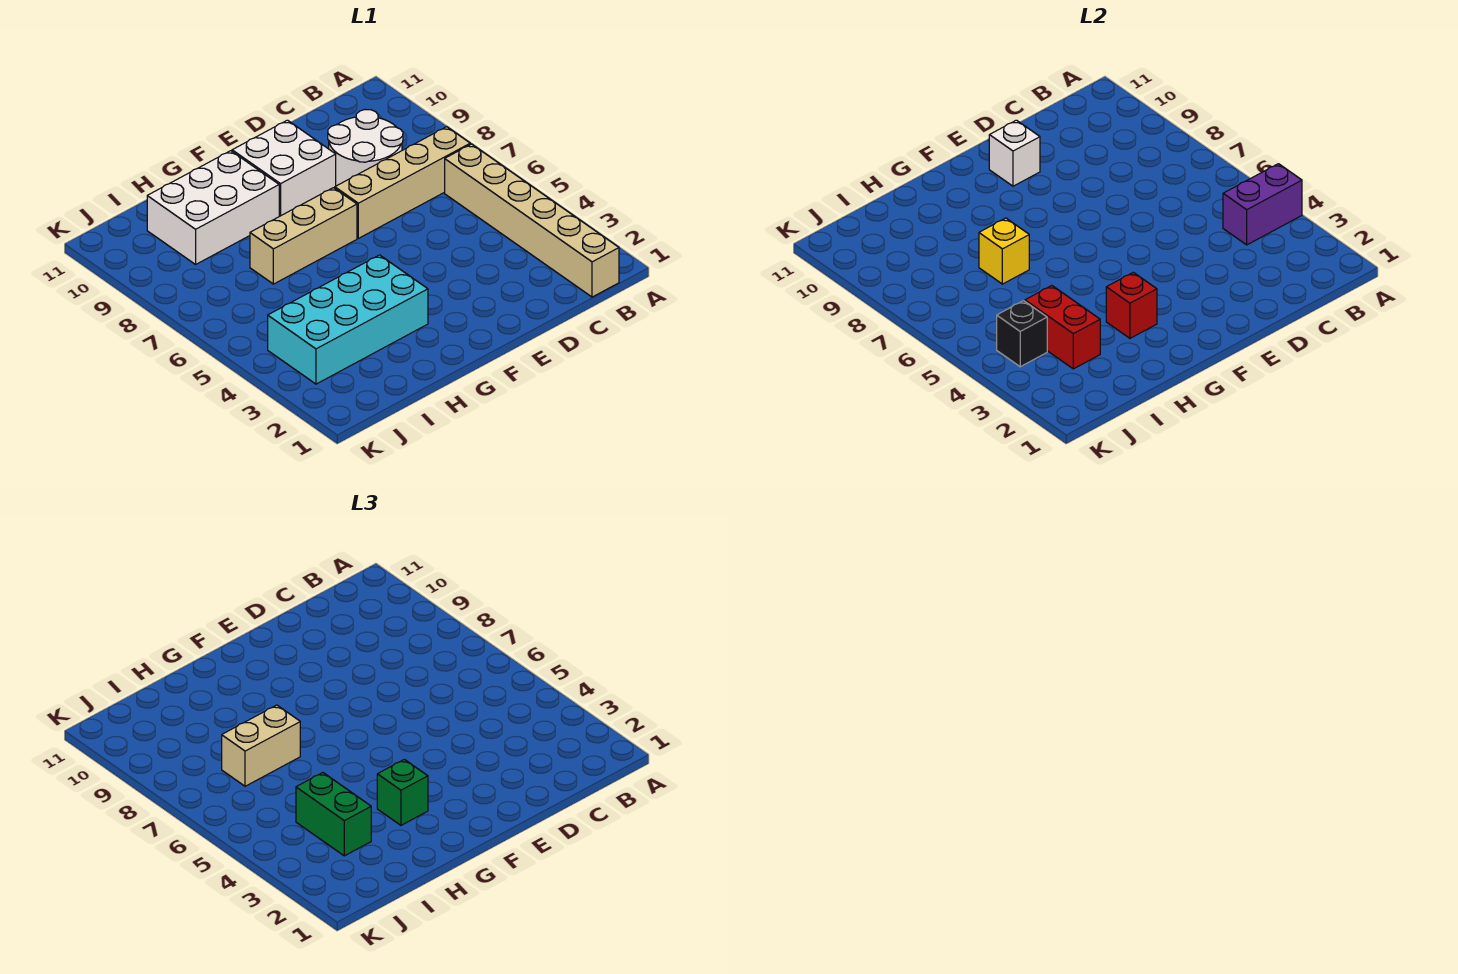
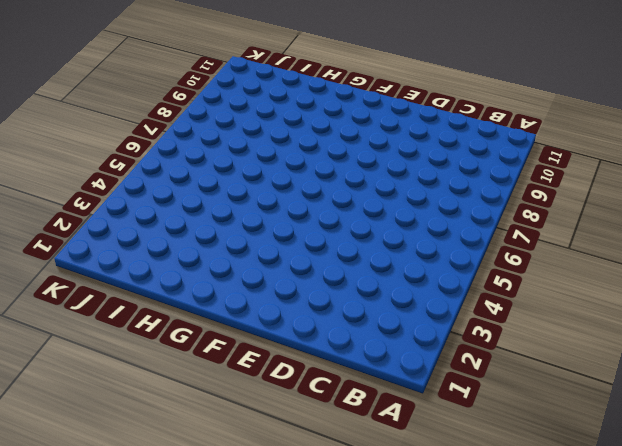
none -> tan brick B1:B6 level 1
none -> tan brick B7:E7 level 1
none -> white round brick C8:D9 level 1

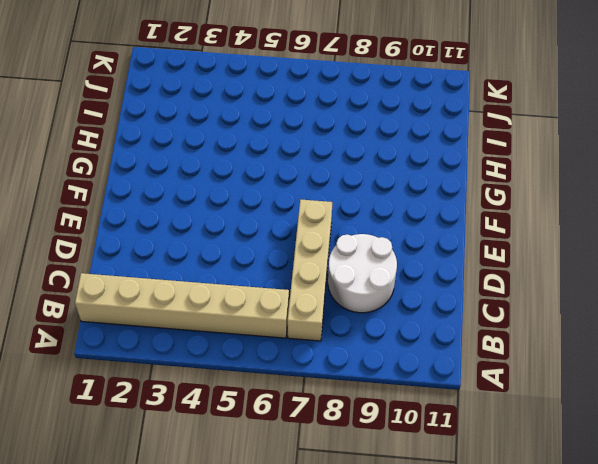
none -> white brick E9:F10 level 1
none -> tan brick F7:H7 level 1
none -> cyan brick G3:J4 level 1

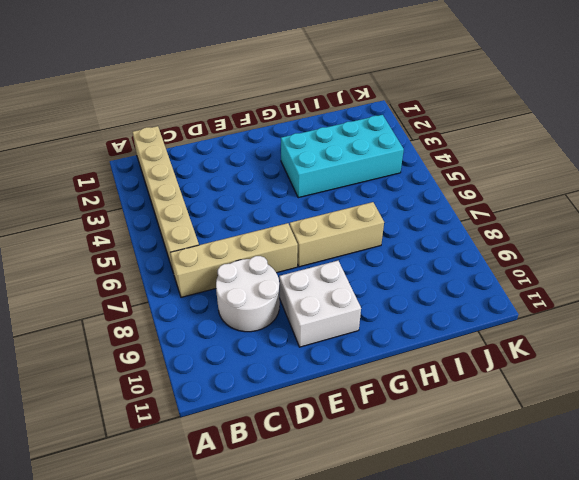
none -> white brick G9:I10 level 1
none -> purple brick A4:B4 level 2
none -> white brick E10 level 2

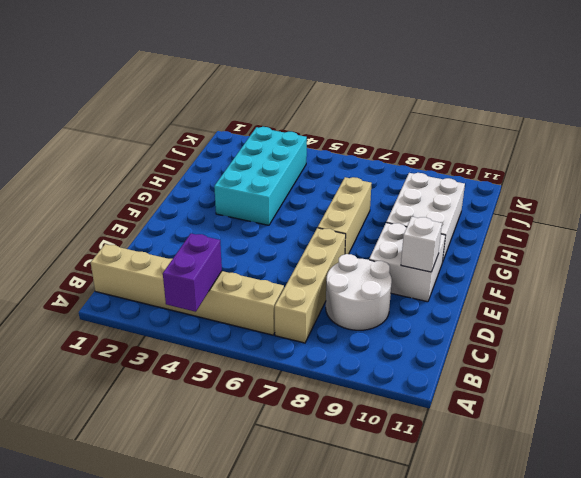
none -> red brick G3 level 2
none -> yellow brick H7 level 2
none -> red brick I3:I4 level 2

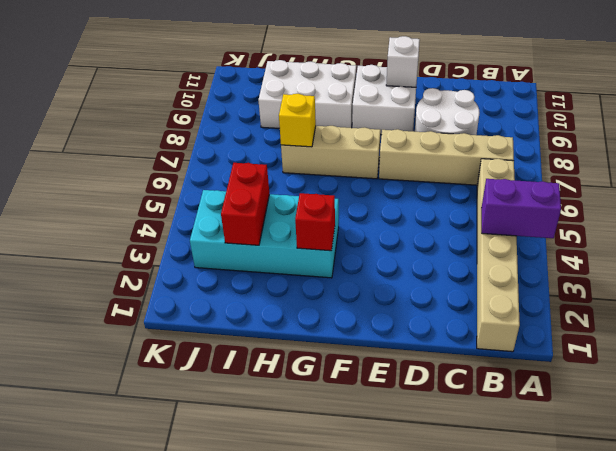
none -> black brick J4 level 2
none -> green brick G3 level 3
none -> tan brick H7:I7 level 3

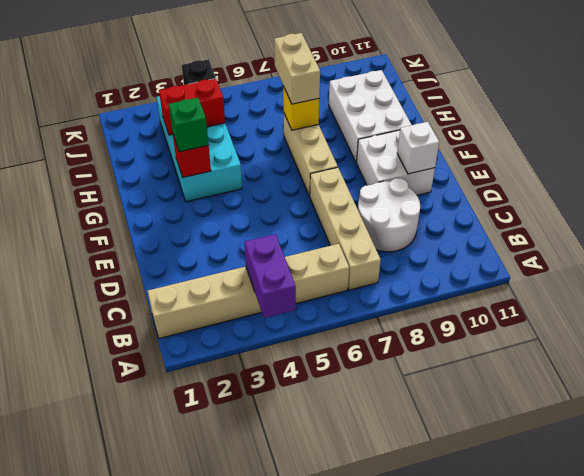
none -> green brick I3:I4 level 3

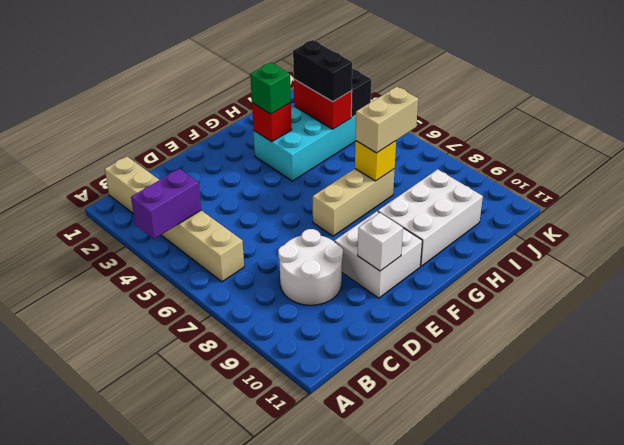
black brick I3:I4 level 3 -> green brick I3:I4 level 3
none -> tan brick B7:E7 level 1

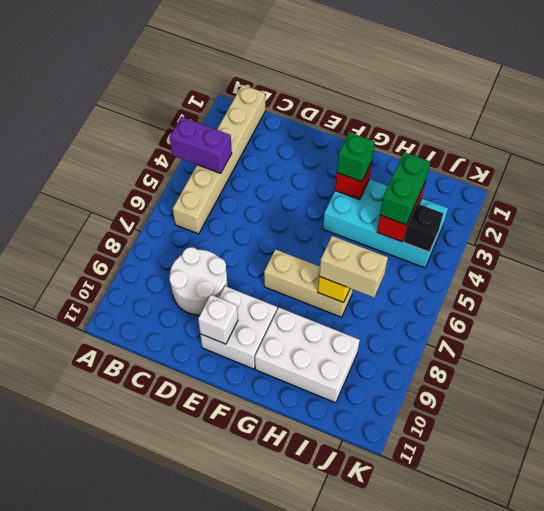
none -> tan brick B7:E7 level 1

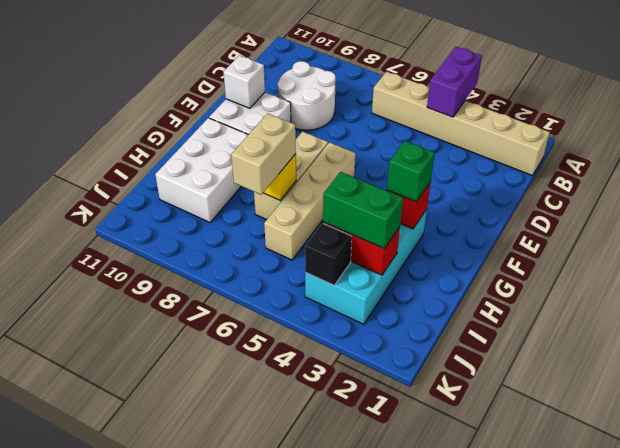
tan brick F6:I6 level 1 -> tan brick B7:E7 level 1

